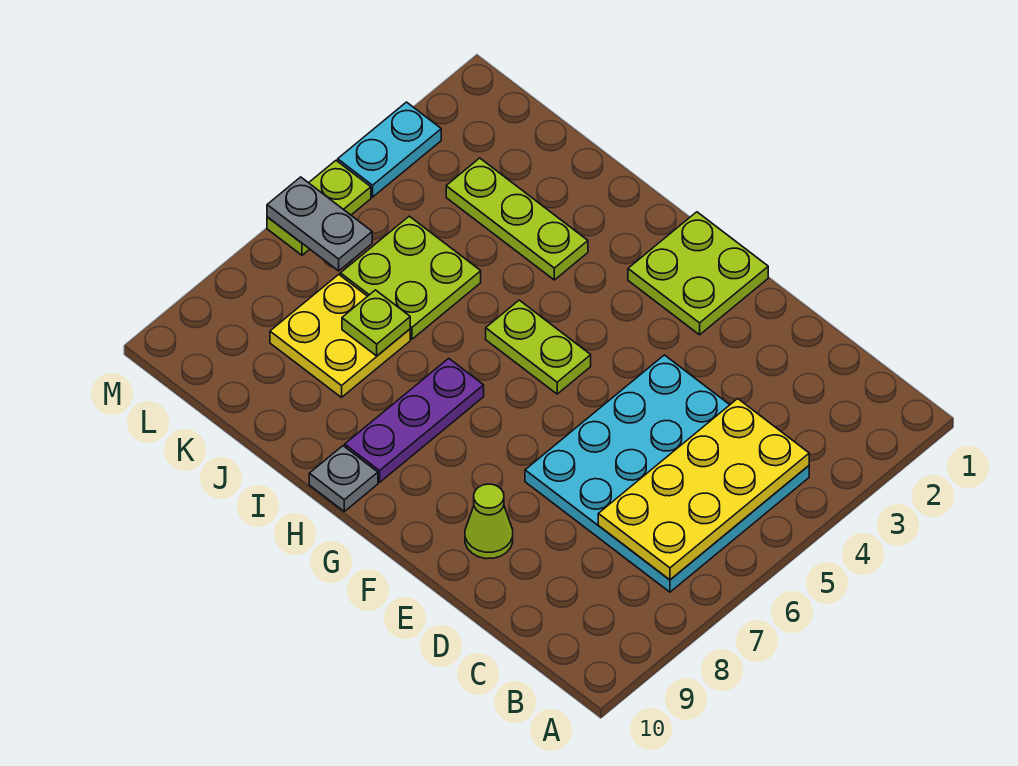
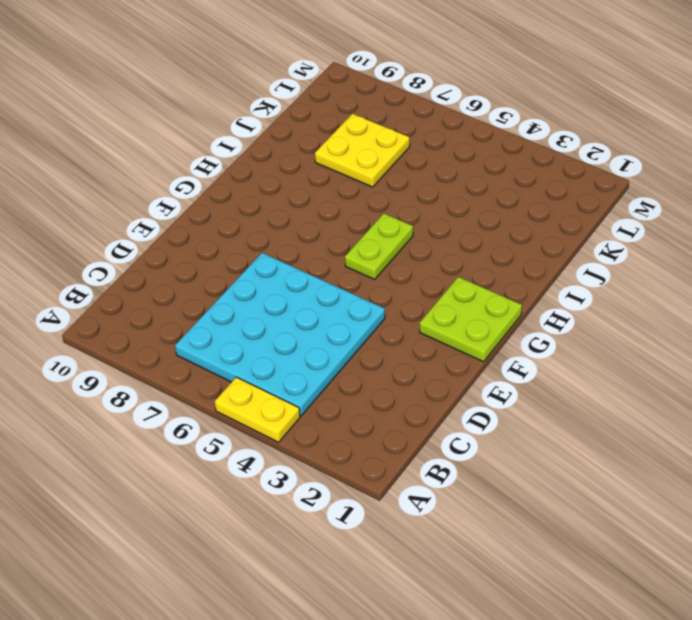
yellow plate A4:A5 level 1 -> none
none -> lime cone E9 level 1
none -> purple plate H7:H9 level 1
none -> grey plate H10 level 1

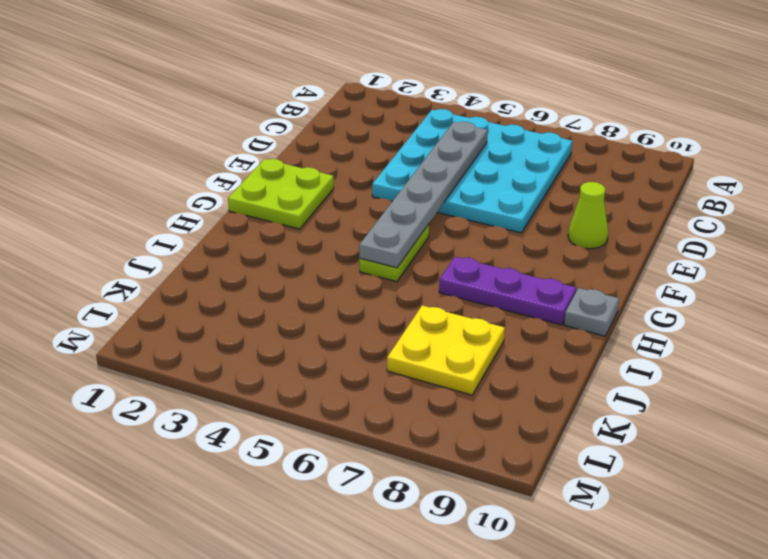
grey plate C5:H5 level 2 -> yellow plate B4:C7 level 2
none -> lime plate I3:K3 level 1
none -> lime plate J5:K6 level 1
none -> cyan plate M3:M4 level 1

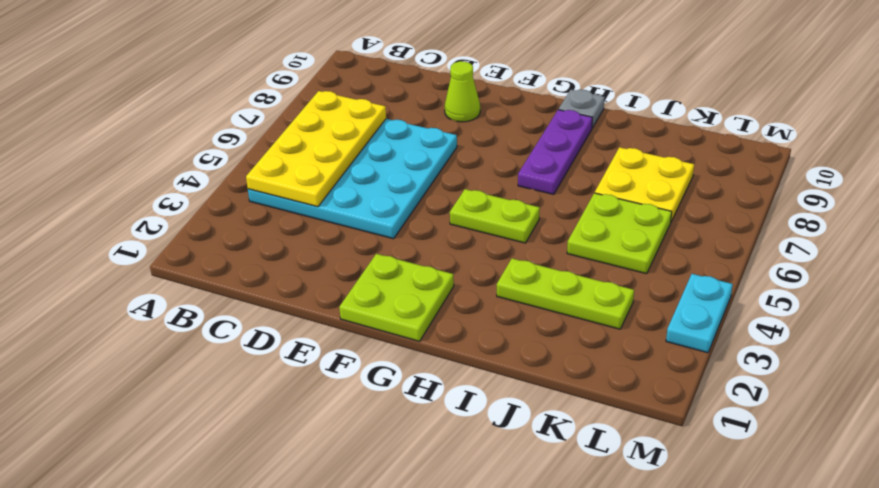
none -> lime plate M5:M6 level 1
none -> lime plate J7 level 2
none -> grey plate L6:M6 level 2

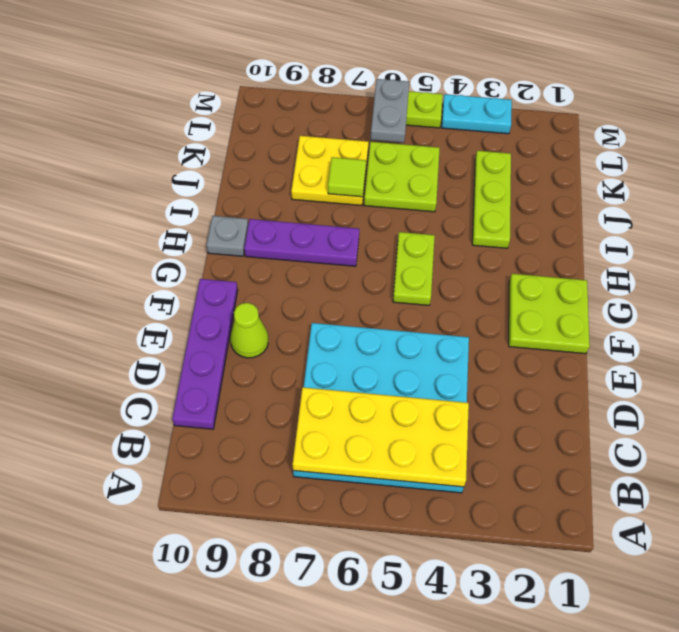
purple plate C10:F10 level 1 -> none
lime tile J7 level 2 -> lime plate J7 level 2

